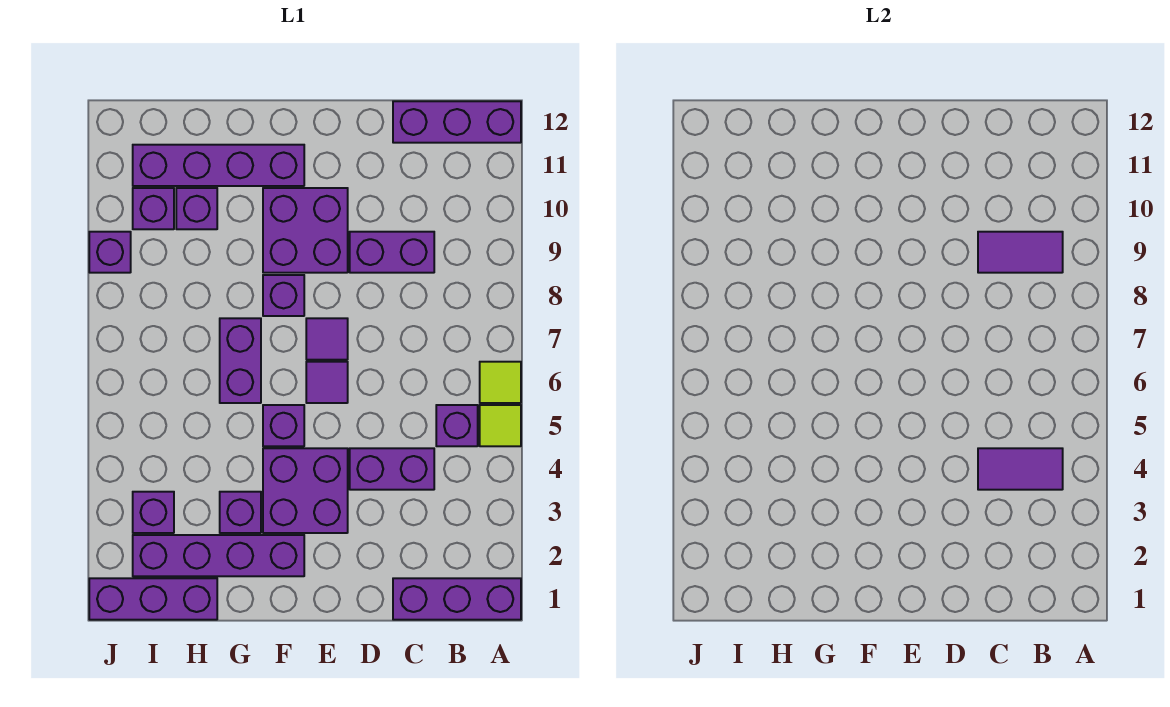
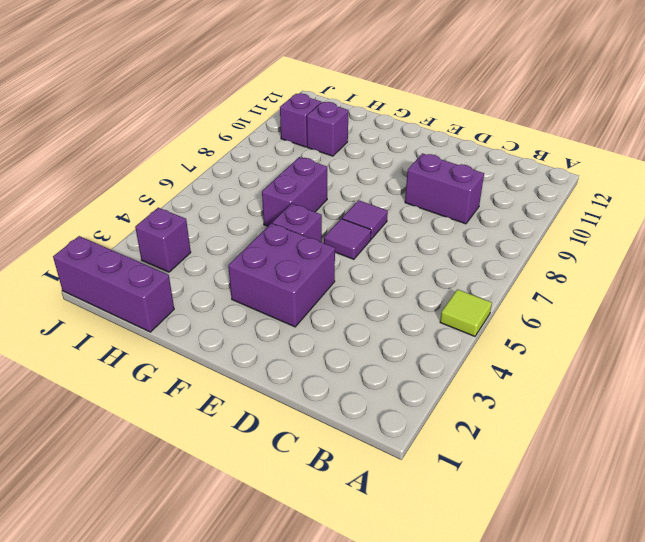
none -> purple brick A1:C1 level 1
none -> lime tile A6 level 1
none -> purple brick A12:C12 level 1

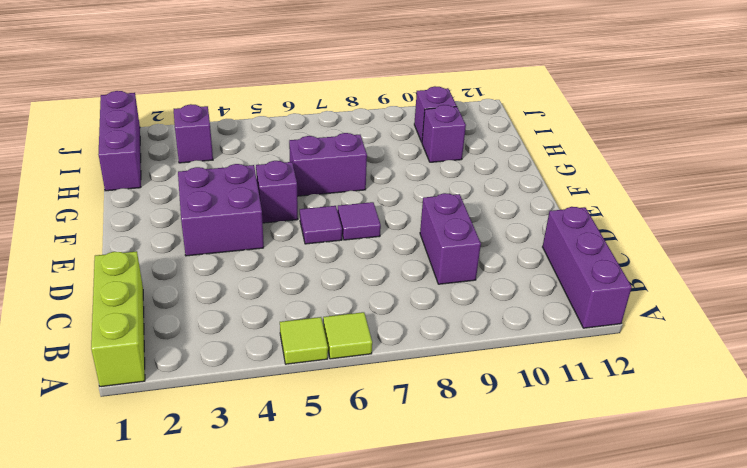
lime brick A1:C1 level 1 -> purple brick A1:C1 level 1
none -> purple brick B5 level 1
none -> purple brick C4:D4 level 1
none -> purple brick E9:F10 level 1

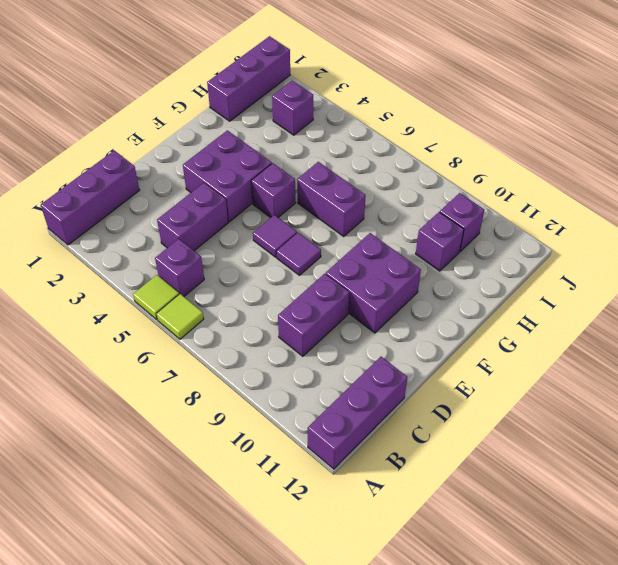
none -> purple brick F2:I2 level 1
none -> purple brick F8 level 1
none -> purple brick F11:I11 level 1

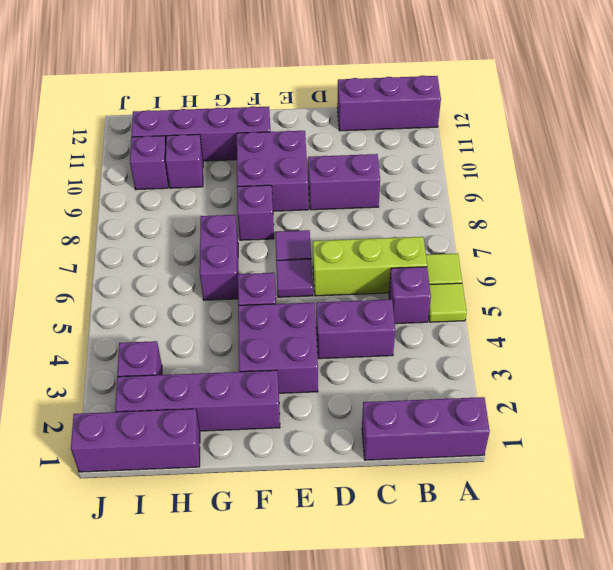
lime brick B6:D6 level 1 -> none
none -> purple brick G3 level 1
none -> purple brick J9 level 1
none -> purple tile B4:C4 level 2

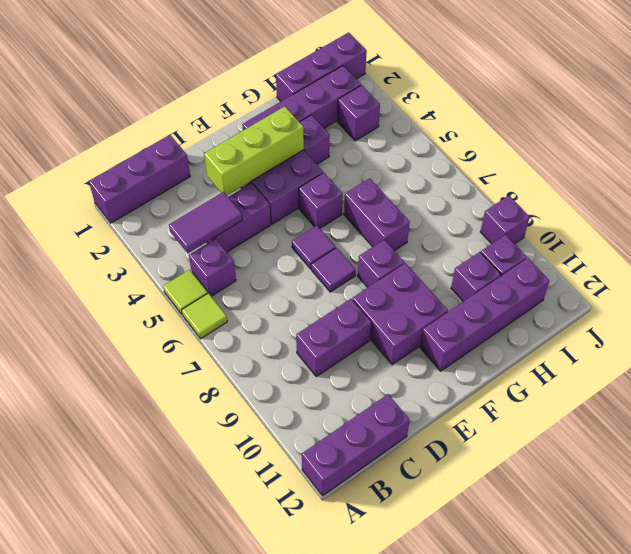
lime brick D3:F3 level 2 -> none
none -> purple tile B9:C9 level 2

